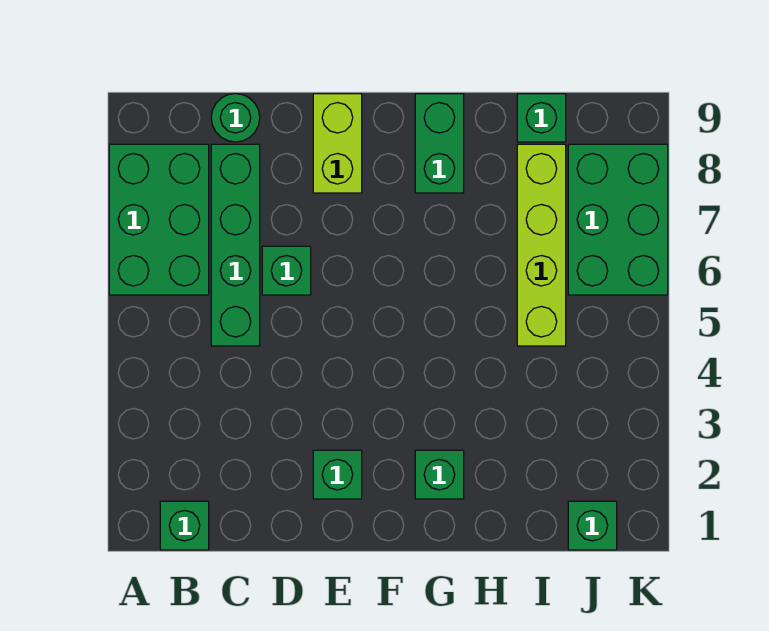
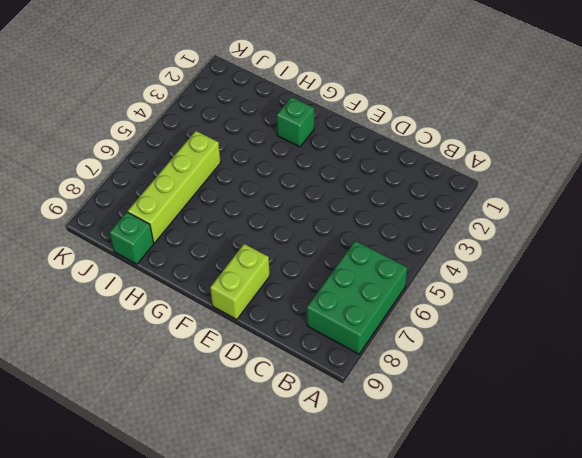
none -> green brick B1 level 1
none -> green brick C5:C8 level 1
none -> green round brick C9 level 1

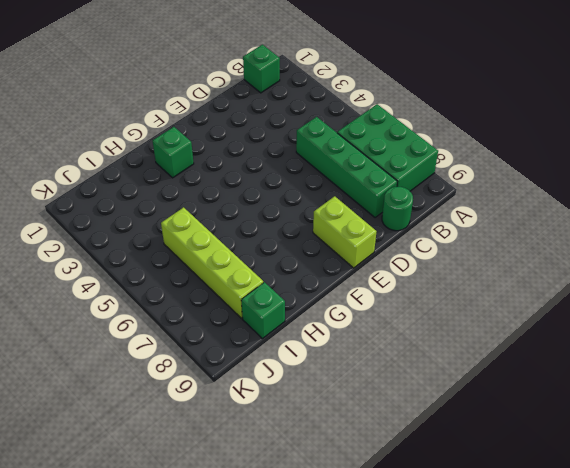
none -> green brick D6 level 1
none -> green brick E2 level 1
none -> green brick G8:G9 level 1

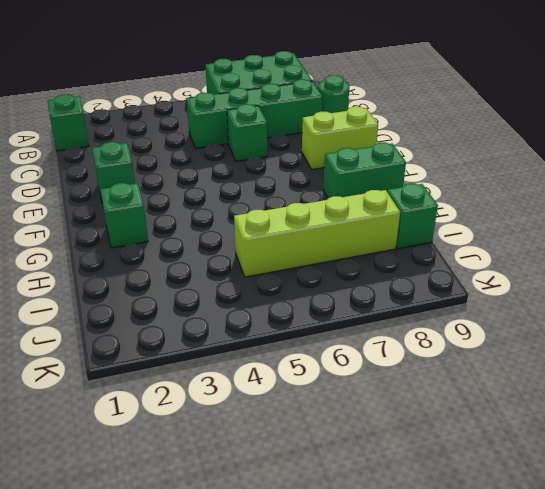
none -> green brick J1 level 1
none -> green brick J6:K8 level 1

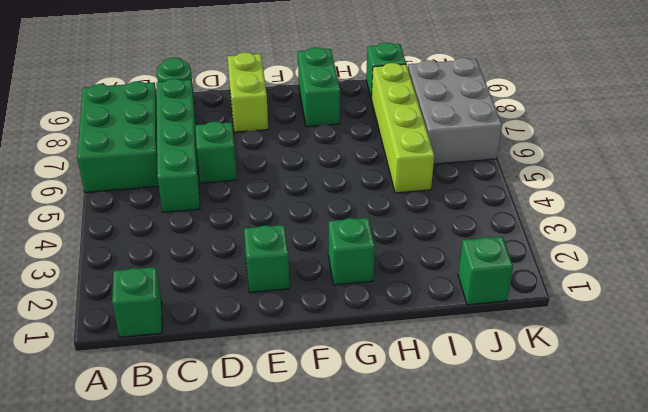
grey brick J6:K8 level 1 -> green brick J6:K8 level 1

